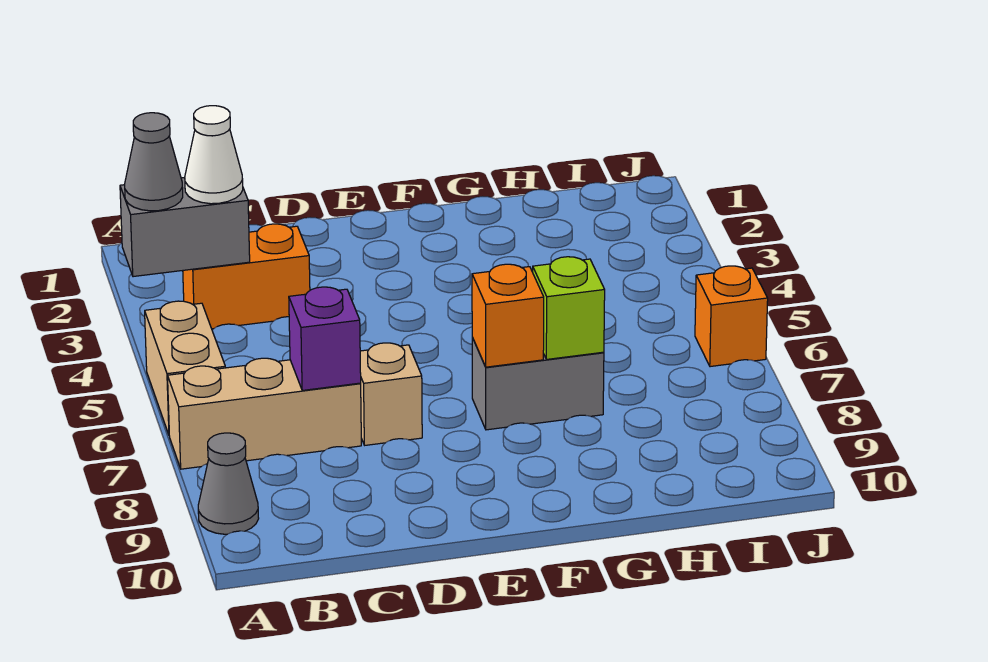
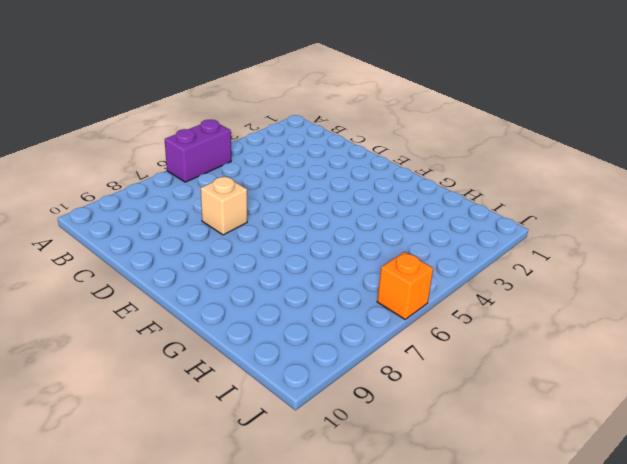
purple brick A5:A6 level 1 -> tan brick A5:A6 level 1
none -> tan brick A7:C7 level 1
none -> grey cone A9 level 1
none -> orange brick B3:C3 level 1

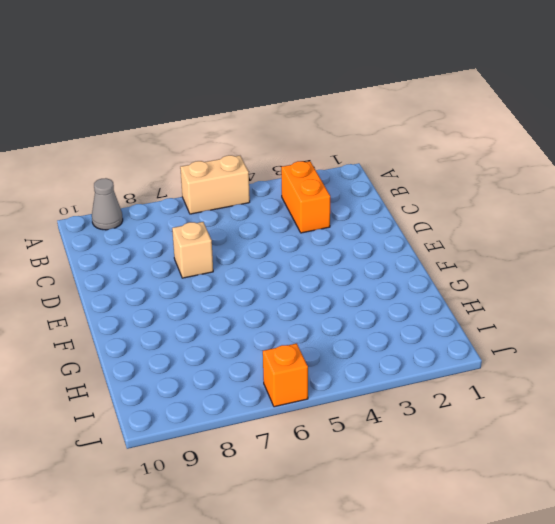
none -> tan brick A7:C7 level 1
none -> grey brick F7:G7 level 1
none -> grey brick A3:B3 level 2

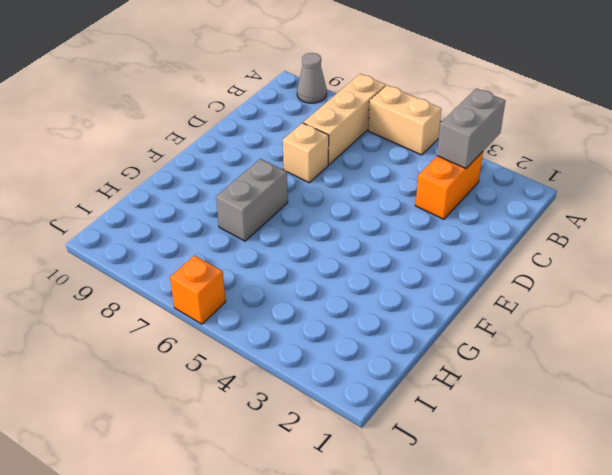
none -> purple brick C7 level 2
none -> orange brick F7 level 2
none -> lime brick G7 level 2

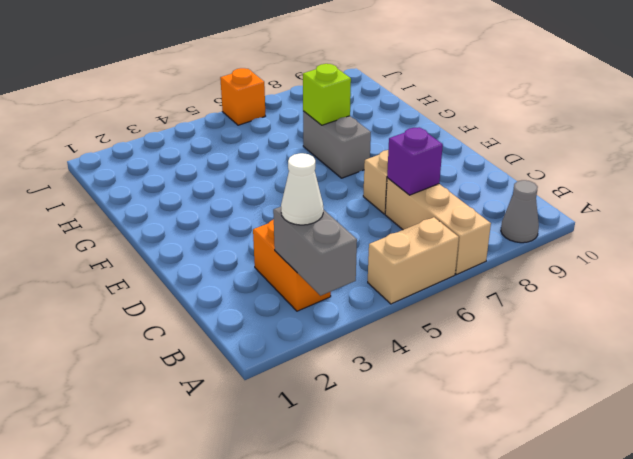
none -> orange brick F7 level 2
none -> grey cone A3 level 3

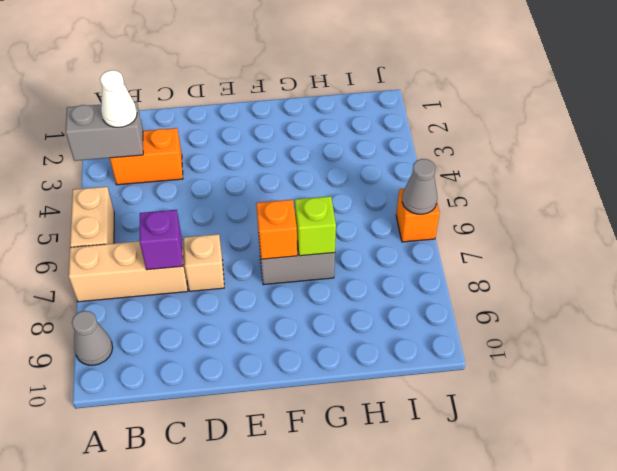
grey cone J6 level 2 -> grey cone A3 level 3

